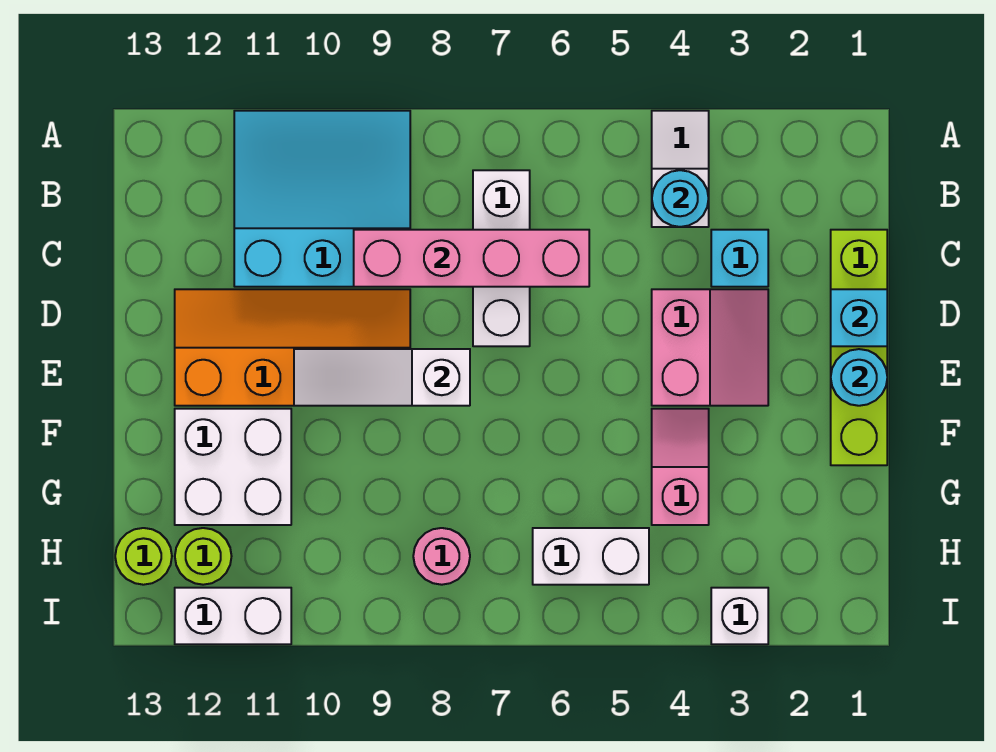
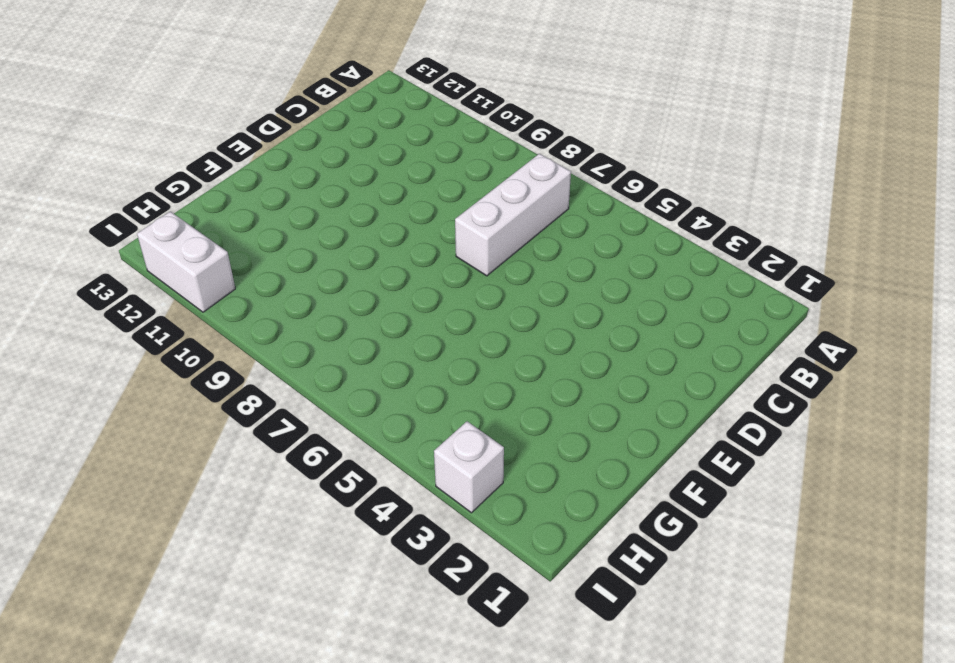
none -> white slope A4:B4 level 1 top B
none -> cyan slope A9:C11 level 1 top C
none -> lime brick C1:F1 level 1

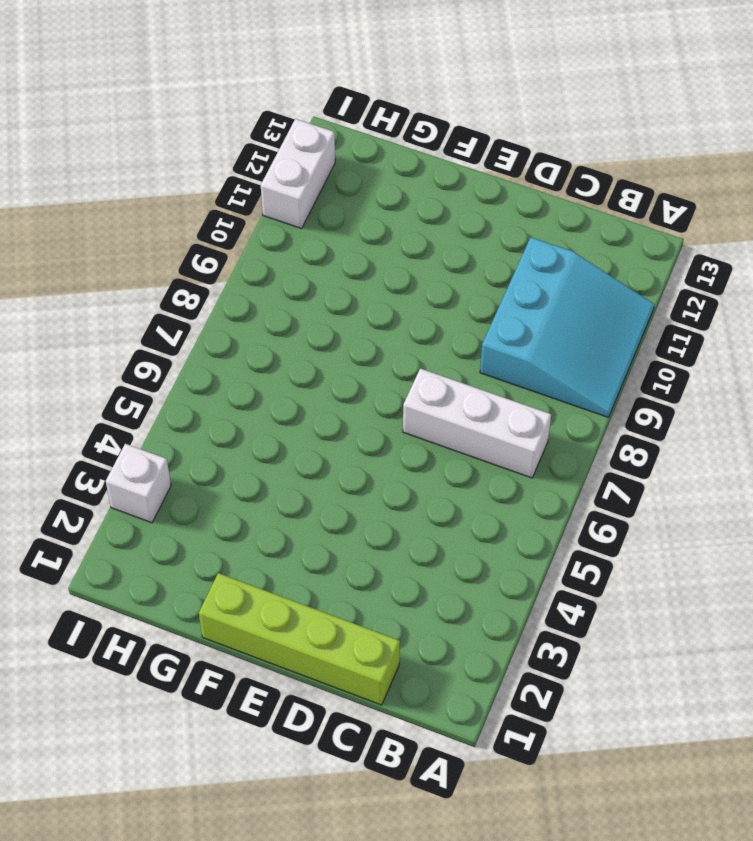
none -> white slope A4:B4 level 1 top B
none -> cyan brick C3 level 1
none -> pink slope D3:E4 level 1 top 4

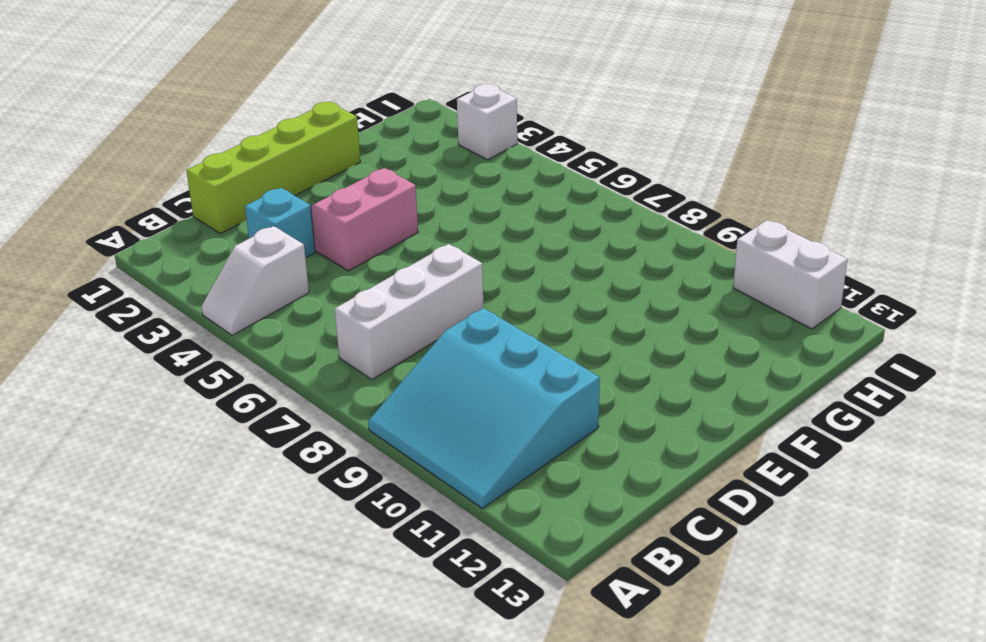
none -> orange slope D9:E12 level 1 top E
none -> pink slope F4:G4 level 1 top G
none -> white brick F11:G12 level 1

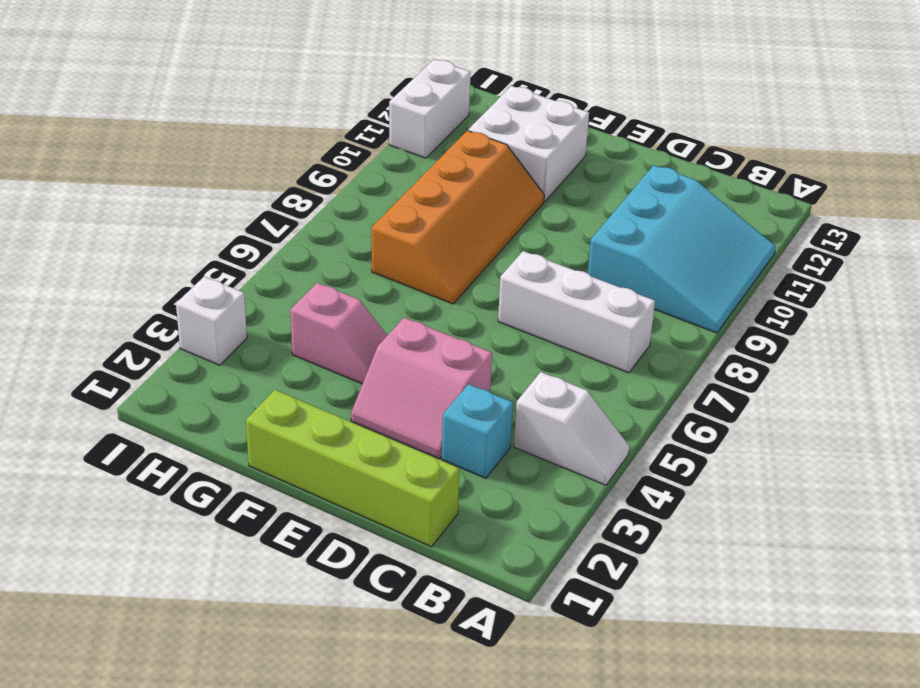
orange slope F7:G10 level 1 top G -> orange slope D9:E12 level 1 top E
none -> white brick H5:H6 level 1
none -> pink round brick H8 level 1
none -> lime round brick H12 level 1

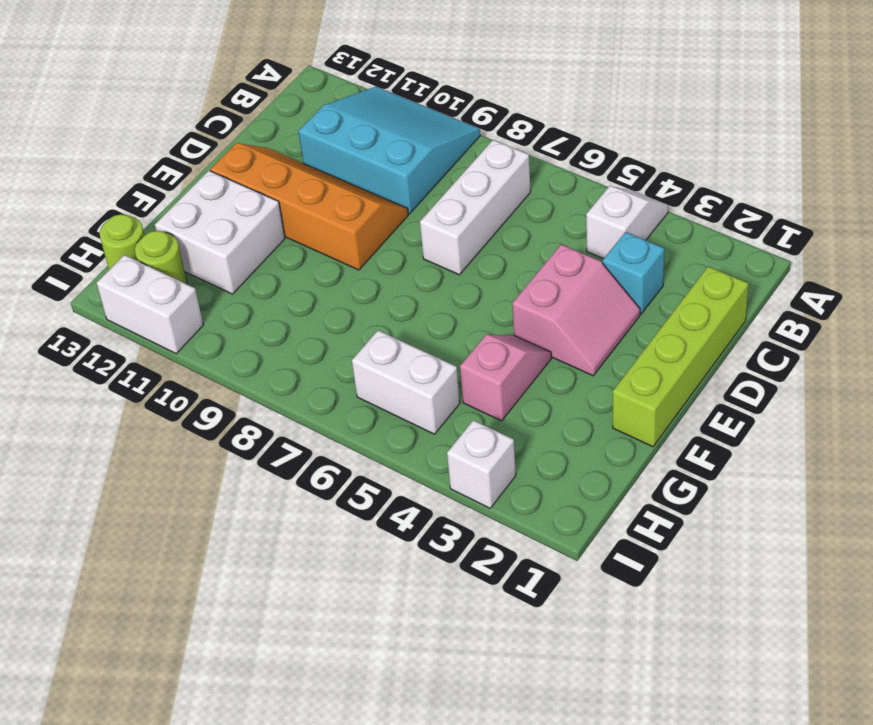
none -> pink round brick H8 level 1
none -> cyan round brick B4 level 2
none -> pink brick C6:C9 level 2

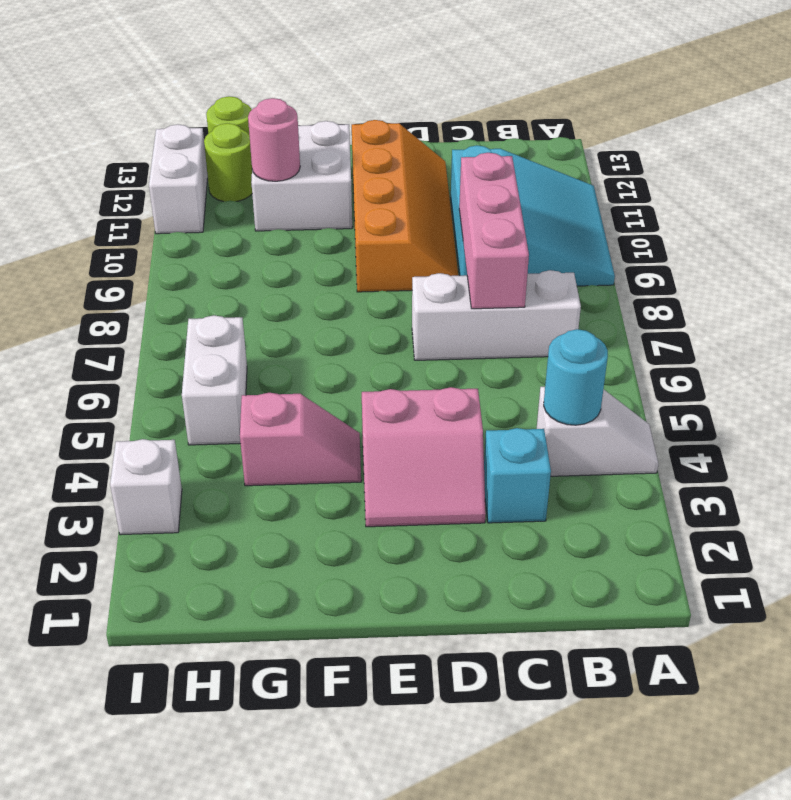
pink brick C7:C9 level 2 -> pink brick C6:C9 level 2
pink round brick G11 level 2 -> pink round brick H8 level 1
none -> lime brick C1:F1 level 1
none -> cyan brick D1 level 2
none -> cyan round brick E1 level 2

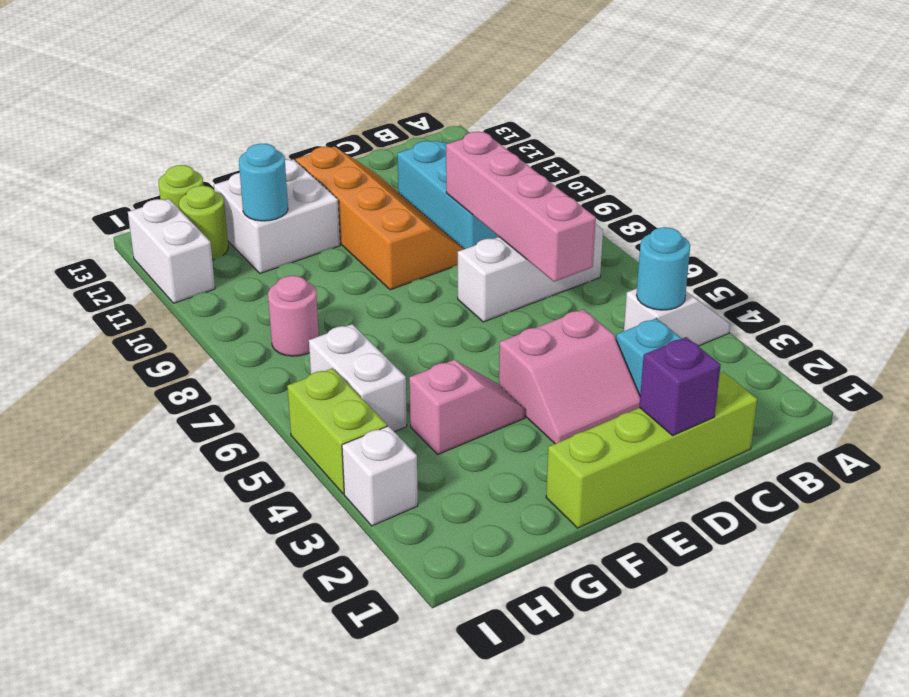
purple brick D1 level 2 -> cyan brick D1 level 2
cyan round brick G11 level 2 -> cyan round brick E1 level 2
lime brick I4:I5 level 1 -> none
none -> white slope E8:E10 level 2 top 8

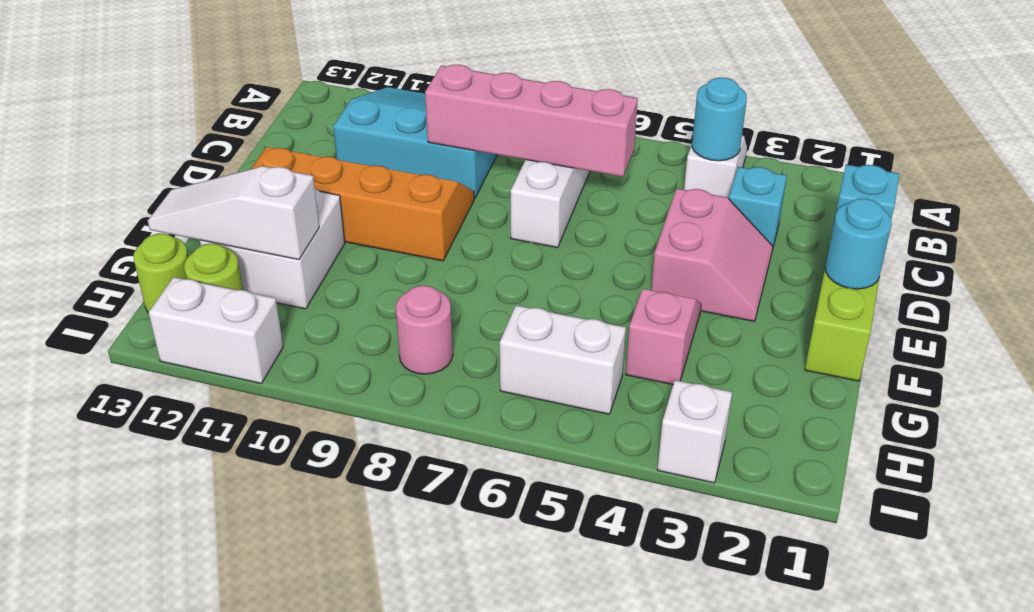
white slope G11:G13 level 2 top 11 -> white slope E8:E10 level 2 top 8

